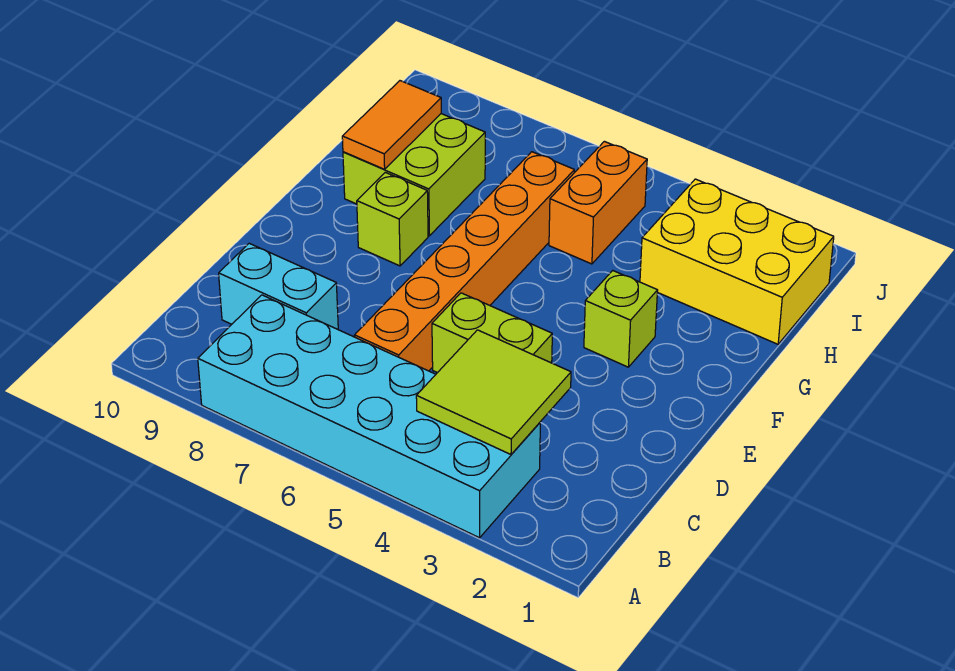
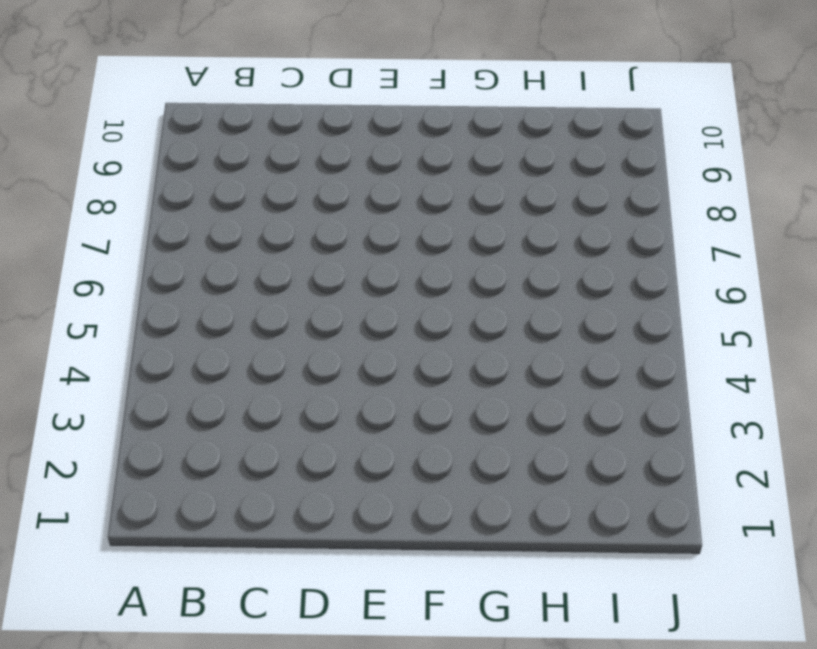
none -> cyan brick A3:B8 level 1
none -> orange brick C6:H6 level 1

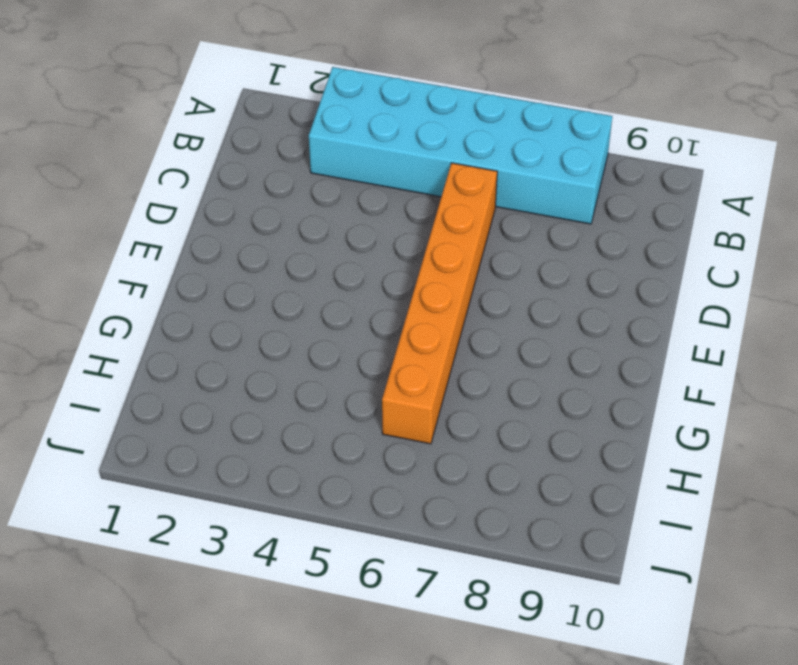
none -> cyan brick C8:C9 level 1
none -> lime brick D4:D5 level 1

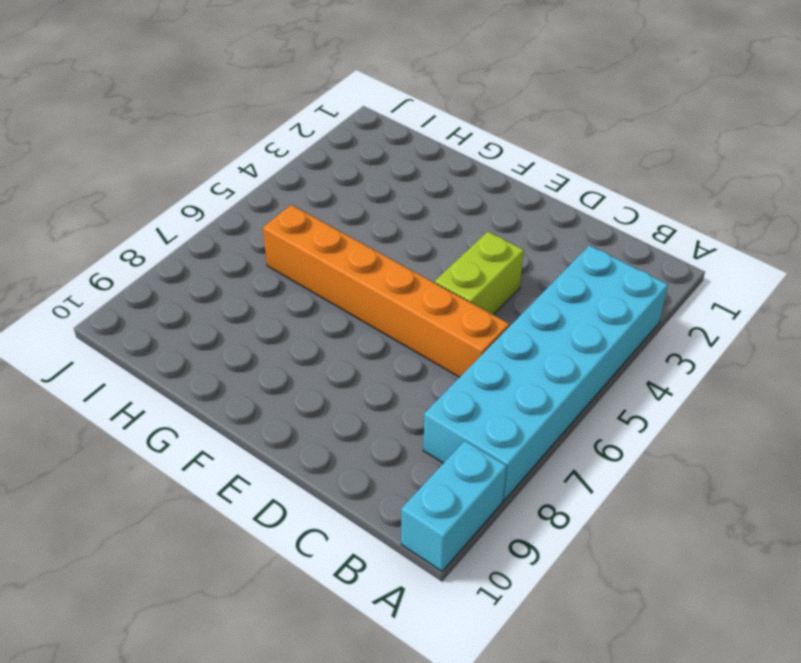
cyan brick A9:A10 level 1 -> cyan brick C8:C9 level 1
none -> lime brick F3 level 1
none -> lime brick F8 level 1

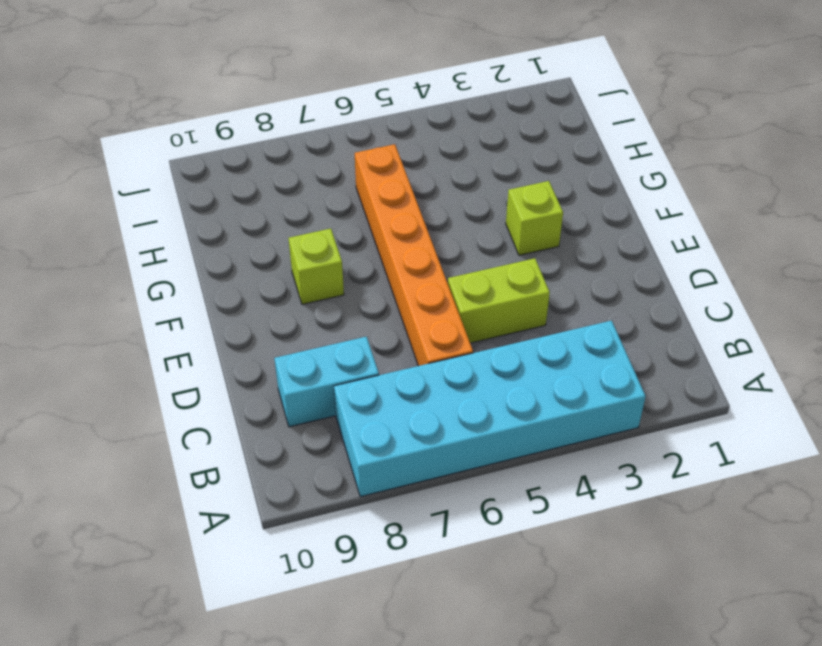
none -> lime brick G8:H9 level 1
none -> yellow brick H1:I3 level 1

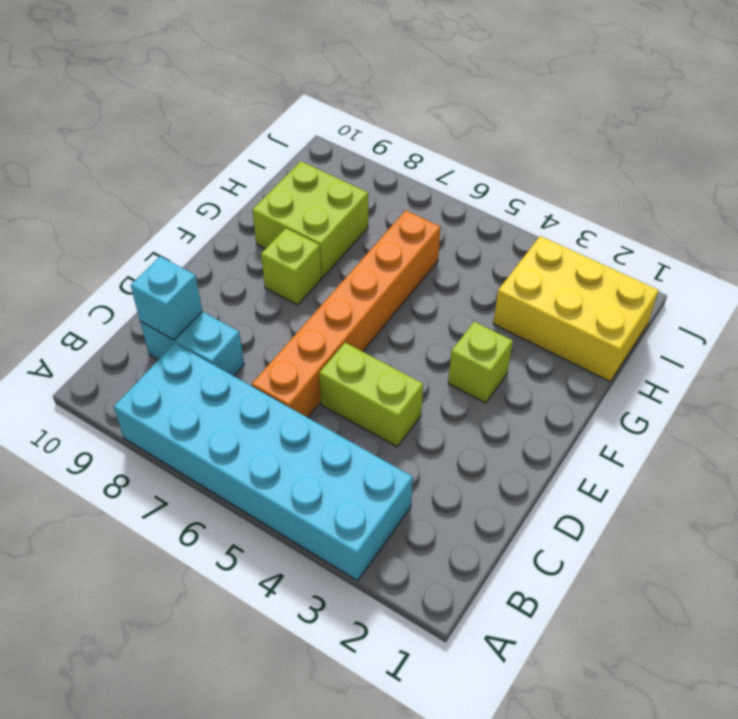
cyan brick C9 level 2 -> none
none -> orange brick H5:I5 level 1
none -> lime tile B3:C4 level 2

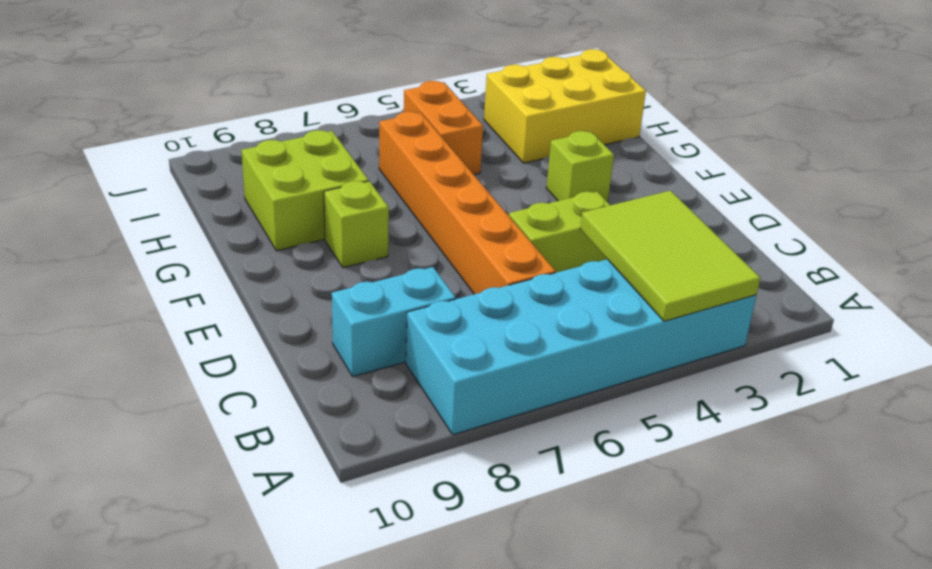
lime tile A3:C4 level 2 -> lime tile B3:C4 level 2
none -> orange tile G9:H9 level 2

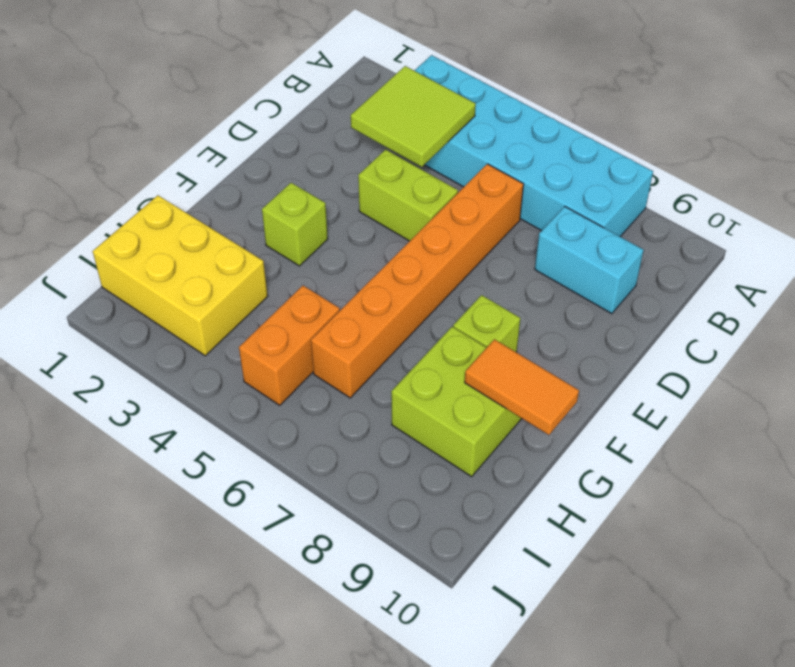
orange tile G9:G10 level 2 -> orange tile G9:H9 level 2

